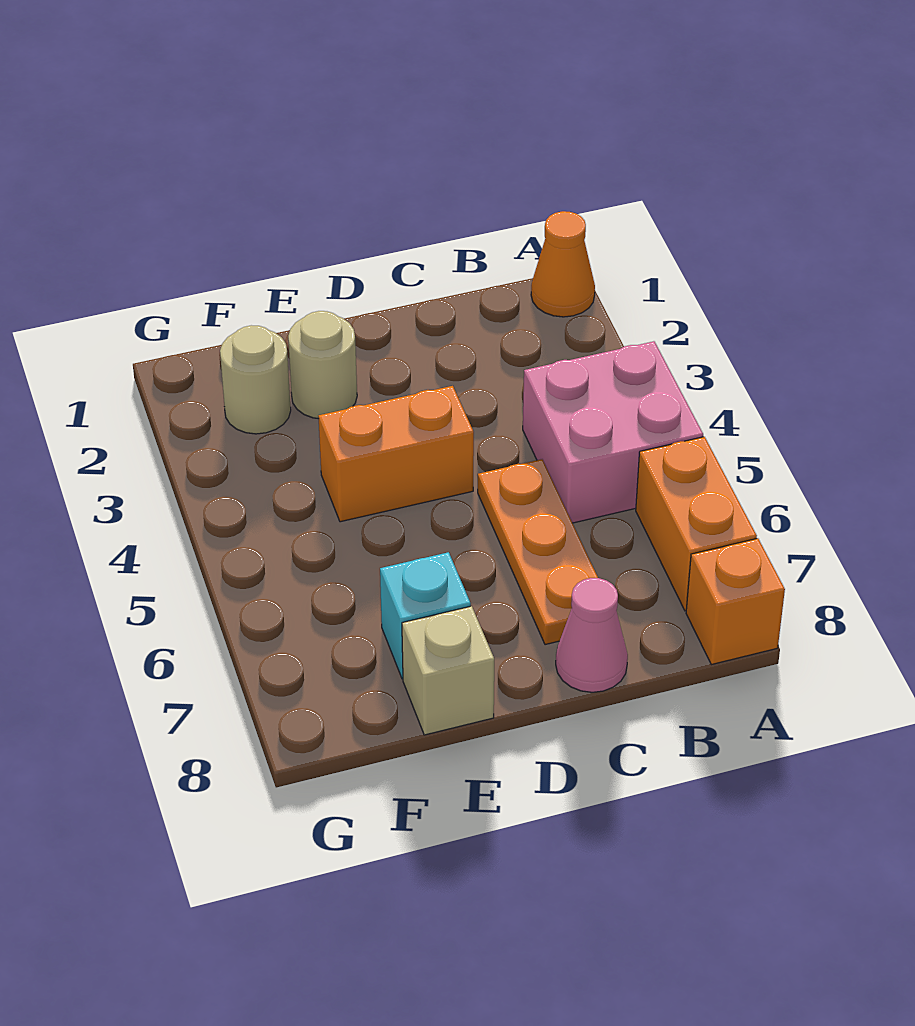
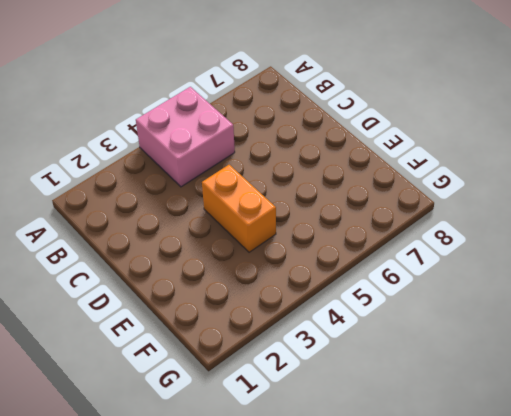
none -> orange cone A1 level 1
none -> orange brick A6:A7 level 1

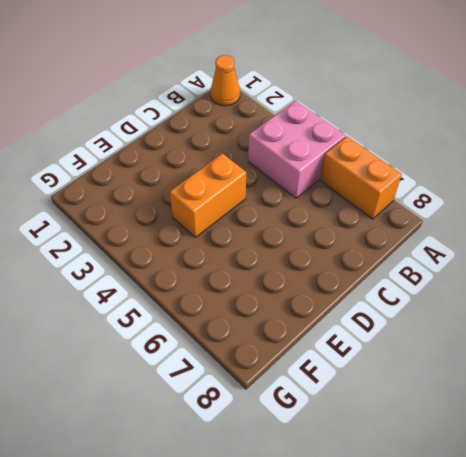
none -> orange brick A8 level 1
none -> orange plate C5:C7 level 1

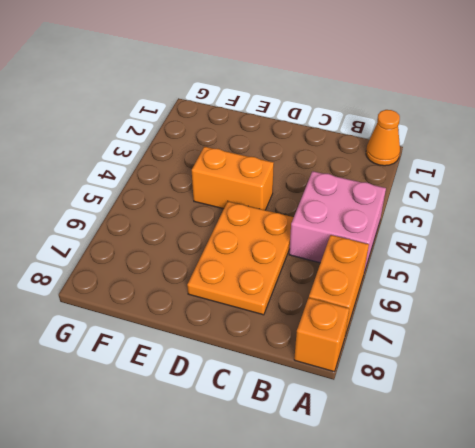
orange plate C5:D7 level 1 -> orange plate C5:C7 level 1
none -> pink cone C8 level 1
none -> tan round brick E2 level 1

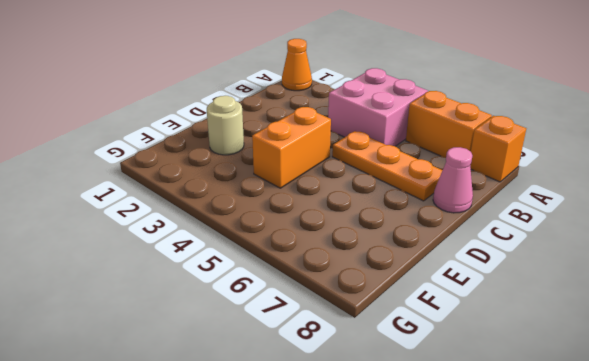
none -> cyan brick E7 level 1
none -> tan brick E8 level 1

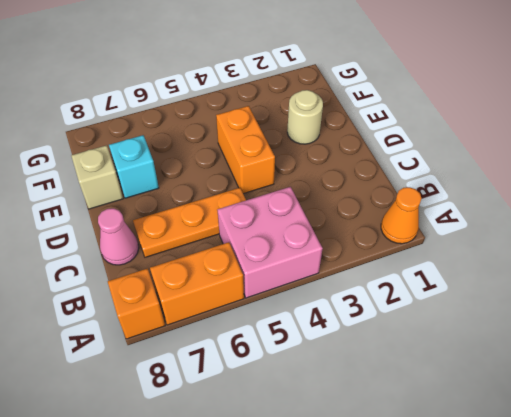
none -> tan round brick F2 level 1

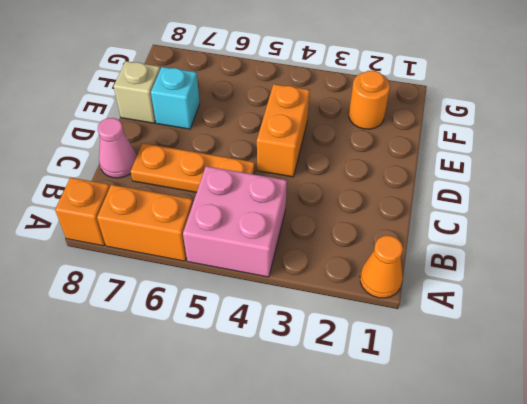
orange round brick F2 level 1 -> tan round brick F2 level 1
none -> tan round brick E2 level 1

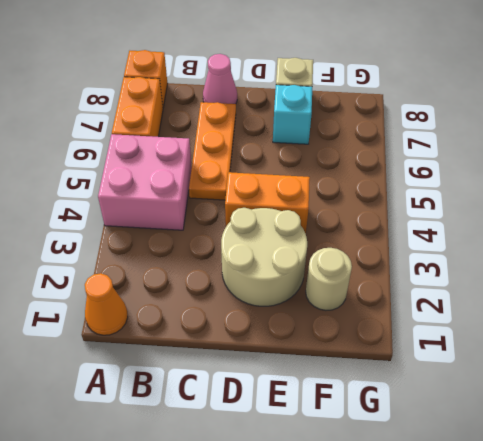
tan round brick D2:E3 level 1 -> tan round brick E2 level 1

